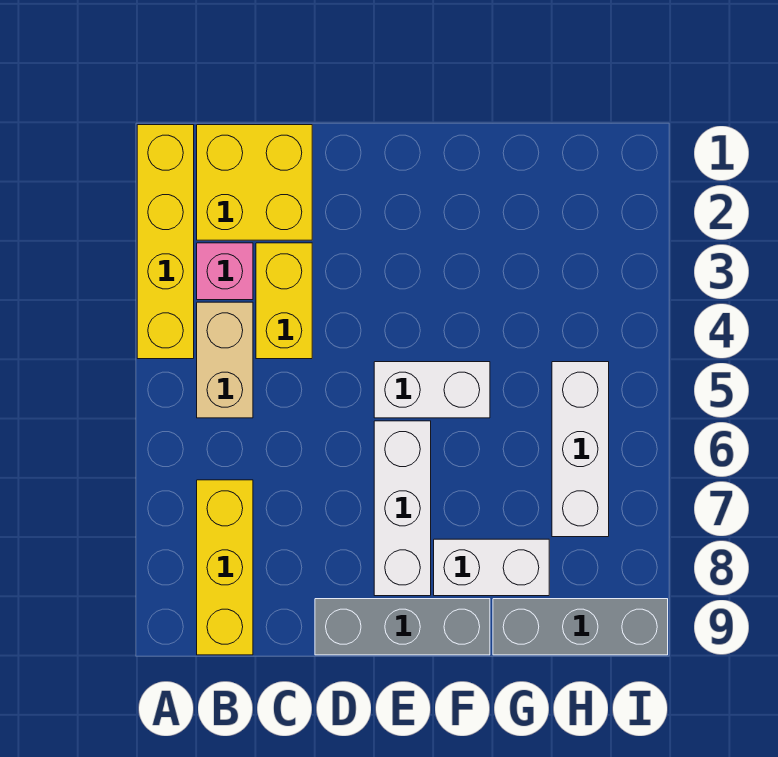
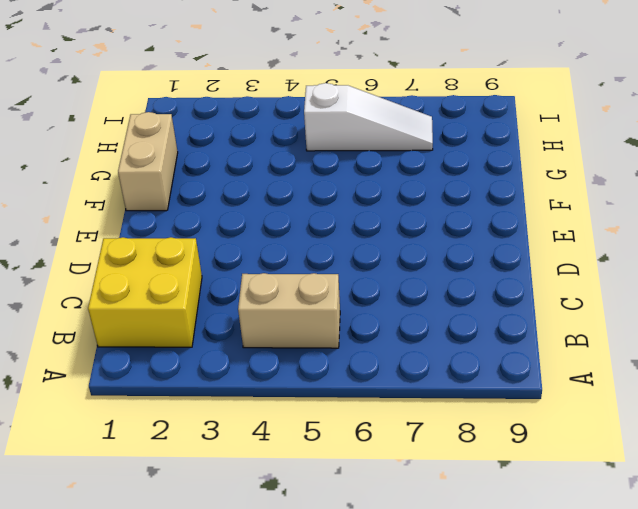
tan brick F1:G1 level 1 -> none
white slope H5:H7 level 1 top 5 -> white brick H5:H7 level 1
none -> yellow brick A1:A4 level 1
none -> pink brick B3 level 1
none -> yellow brick B7:B9 level 1

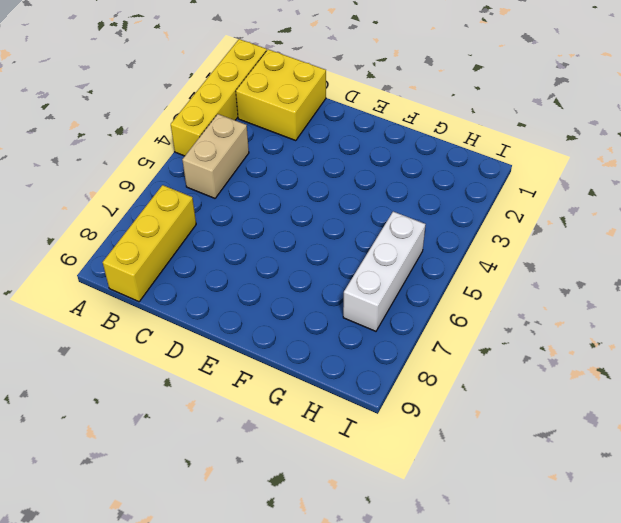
none -> pink brick B3 level 1
none -> yellow brick C3:C4 level 1
none -> grey brick D9:F9 level 1

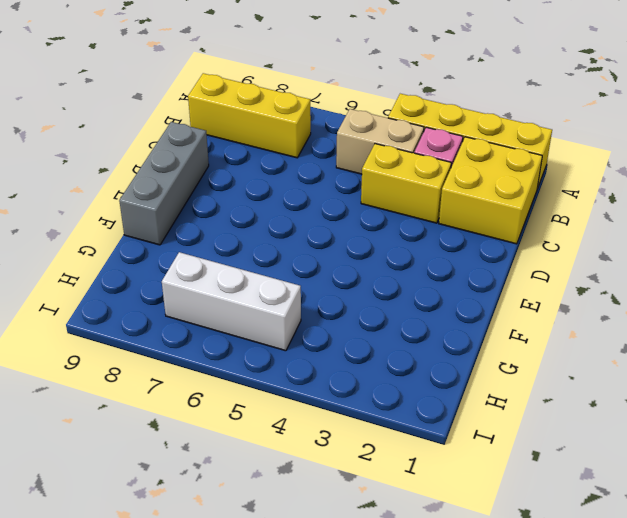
none -> white brick E5:F5 level 1
none -> white brick E6:E8 level 1
none -> white brick F8:G8 level 1

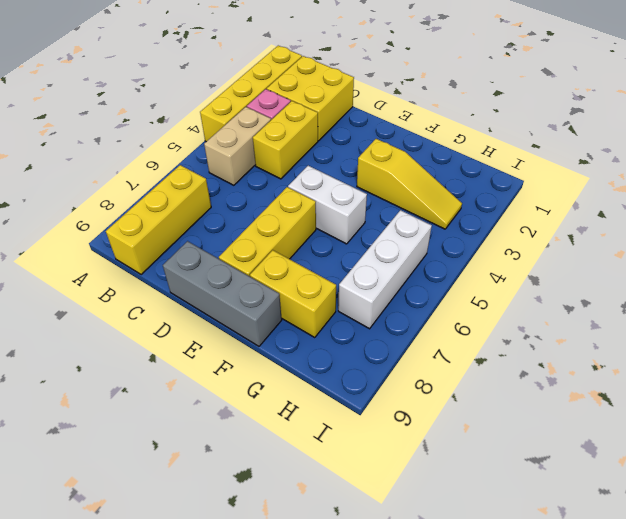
yellow brick E6:E8 level 1 -> white brick E6:E8 level 1
yellow slope F3:H3 level 1 top F -> none
yellow brick F8:G8 level 1 -> white brick F8:G8 level 1
none -> grey brick G9:I9 level 1

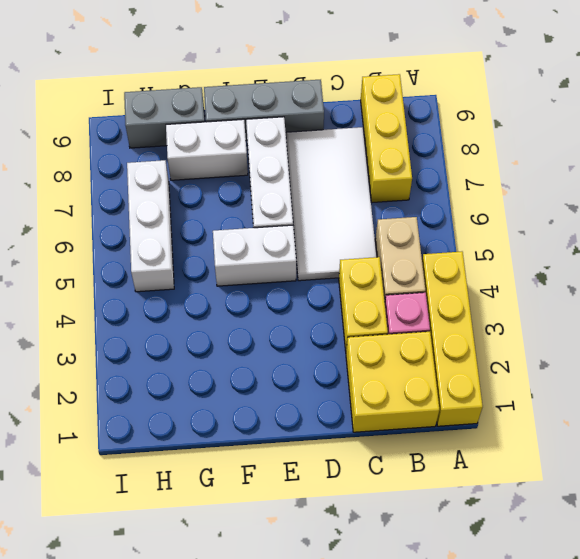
white tile C5:D8 level 1 -> none
grey brick G9:H9 level 1 -> grey brick G9:I9 level 1

